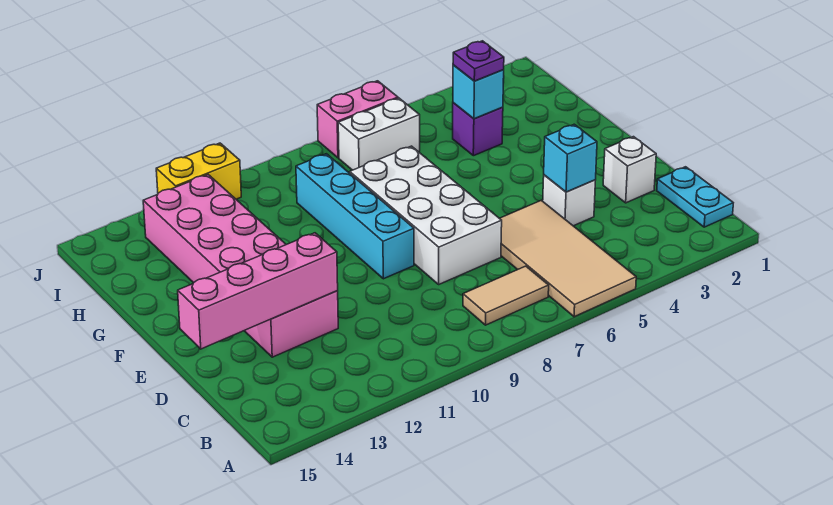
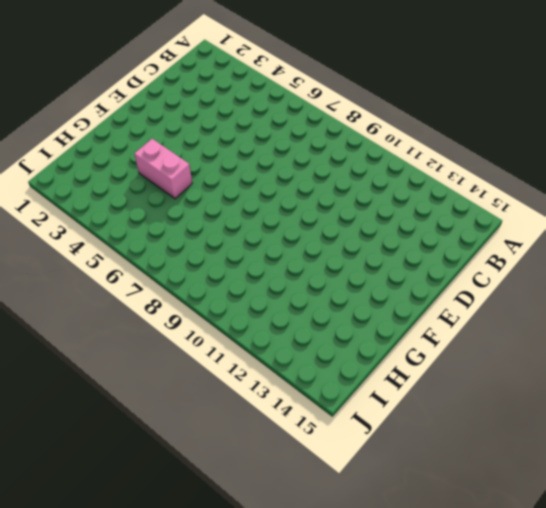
pink brick G4:G5 level 1 -> pink brick J6:J7 level 1
none -> tan tile A5:D6 level 1
none -> cyan plate B1:C1 level 1
none -> tan tile B7:B8 level 1

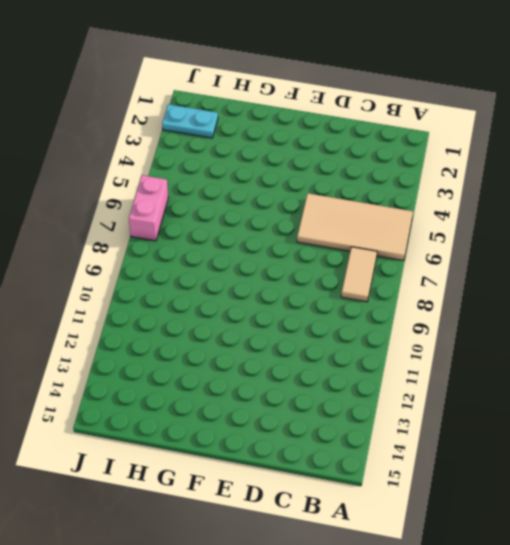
cyan plate I2:J2 level 1 -> cyan plate B1:C1 level 1
none -> white brick D2 level 1
none -> white brick D4 level 1
none -> white brick D7:G8 level 1

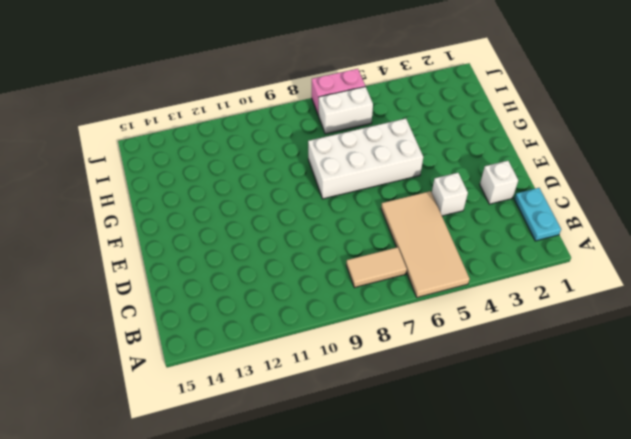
white brick F5:G8 level 1 -> white brick D7:G8 level 1
none -> pink brick D12:I13 level 1
none -> cyan brick E9:H9 level 1
none -> purple brick H4 level 1

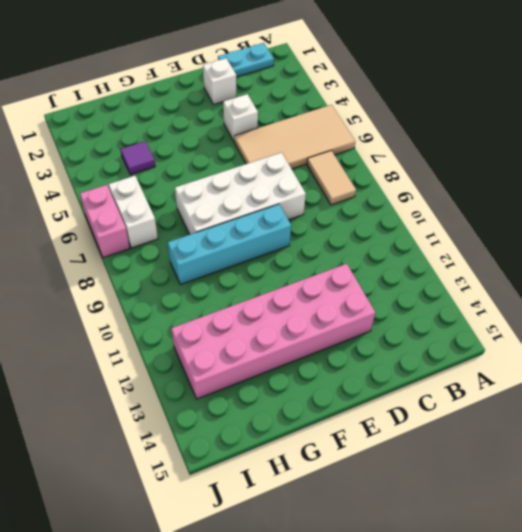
purple tile H4 level 1 -> purple brick H4 level 1
none -> yellow brick J11:J12 level 1
none -> cyan brick D4 level 2
none -> pink brick D12:D15 level 2

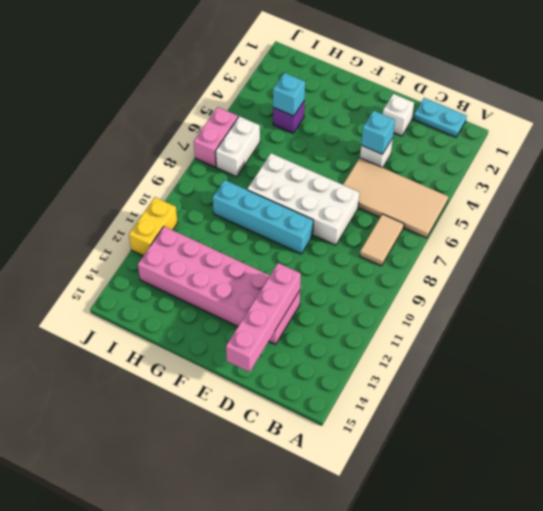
none -> purple plate H4 level 3

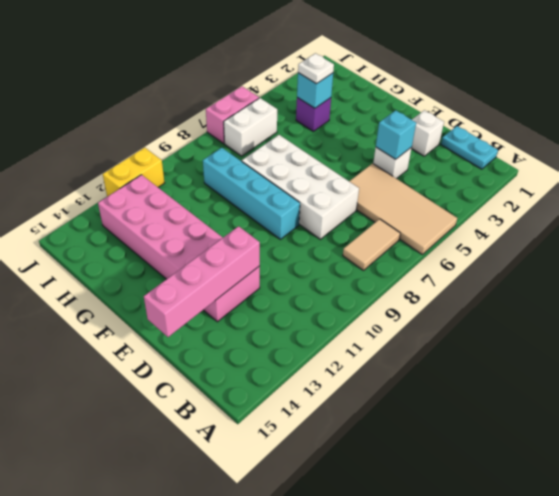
white plate H4 level 3 -> purple plate H4 level 3

